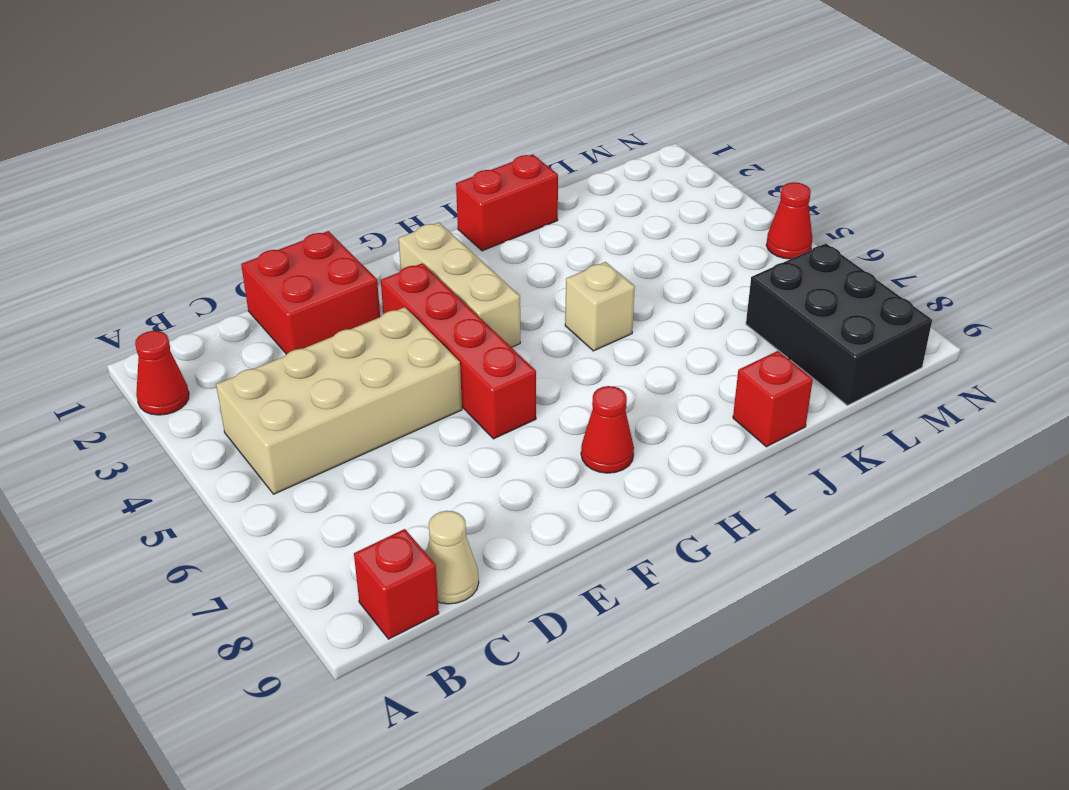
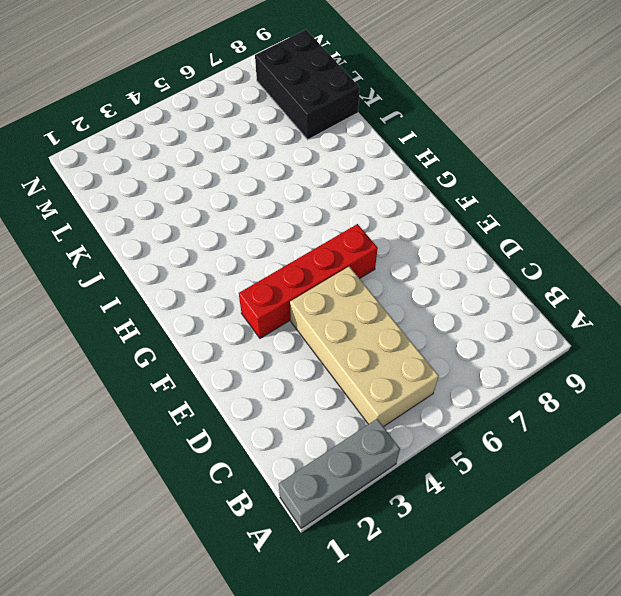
grey brick A1:A3 level 1 -> red cone A2 level 1
black brick K8:M9 level 1 -> black brick L7:M9 level 1
none -> red brick B9 level 1
none -> tan cone C9 level 1
none -> red brick D1:E2 level 1

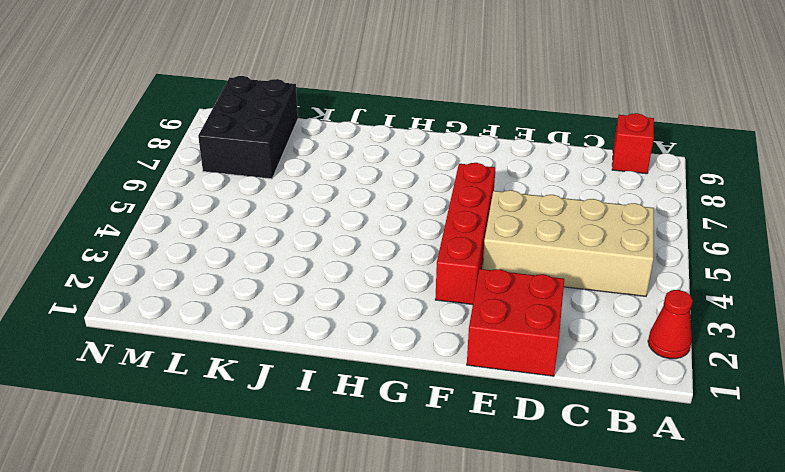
none -> tan cone C9 level 1
none -> tan brick G2:G4 level 1
none -> red cone G8 level 1

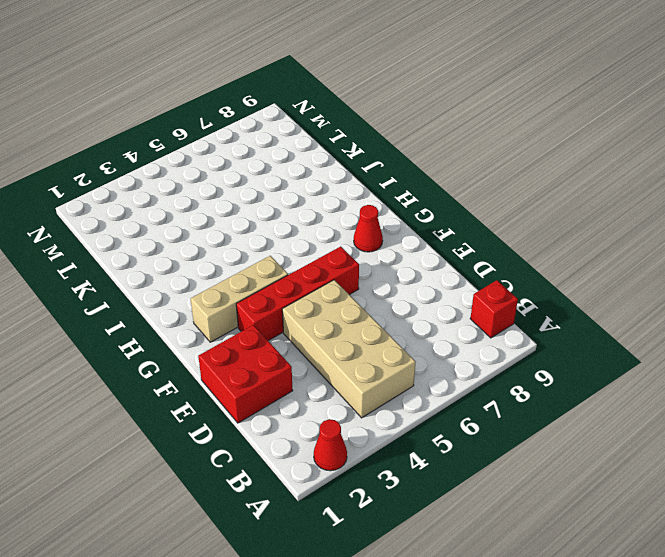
none -> tan cone C9 level 1
none -> red brick I1:J1 level 1
none -> tan brick I5 level 1

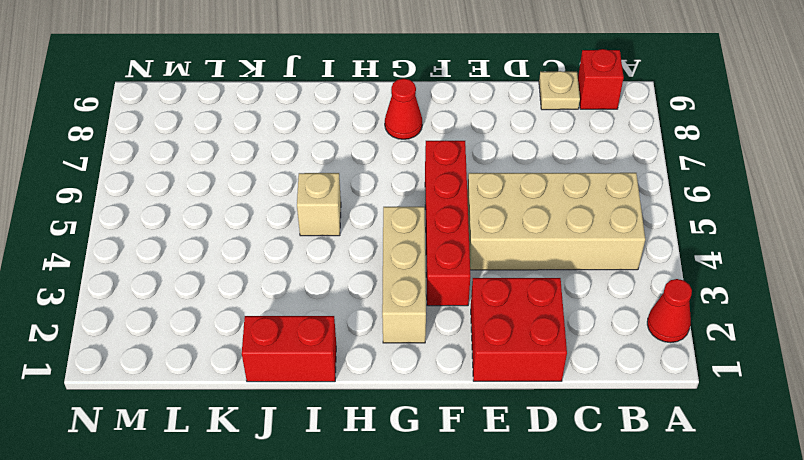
tan plate C9 level 1 -> tan cone C9 level 1
none -> red brick J9 level 1
none -> black brick L7:M9 level 1
none -> red cone N5 level 1

